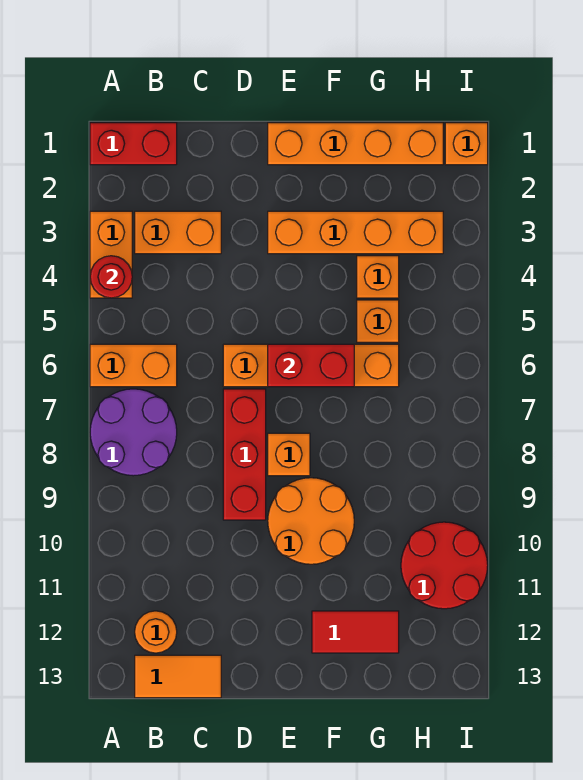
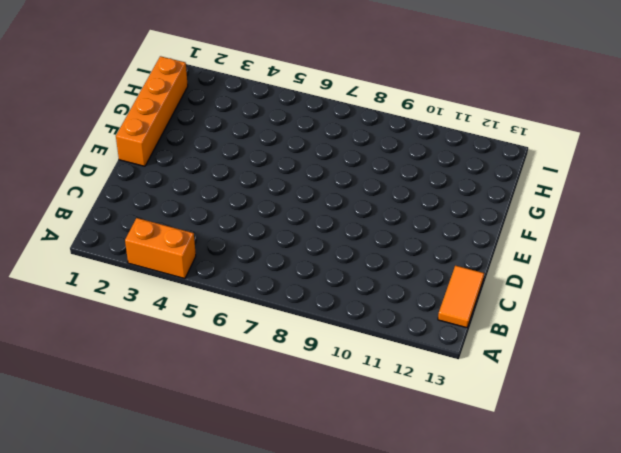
none -> red brick A1:B1 level 1
none -> orange brick A6:B6 level 1
none -> purple round brick A7:B8 level 1

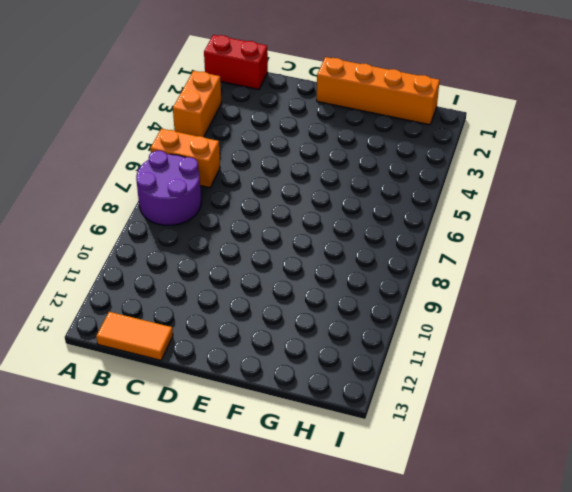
none -> orange brick B3:C3 level 1
none -> orange round brick B12 level 1
none -> orange brick D6:G6 level 1

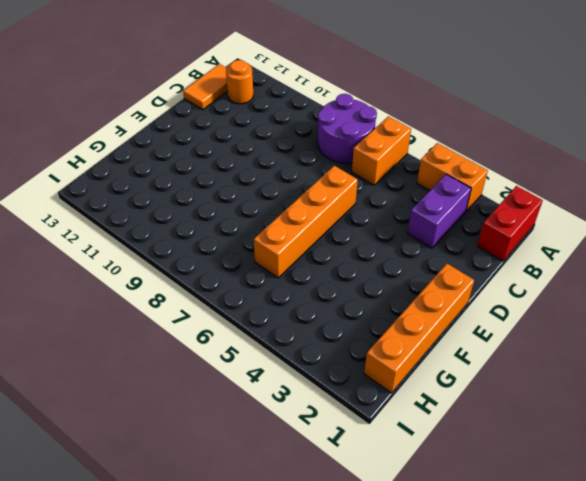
purple brick B3:C3 level 1 -> orange brick B3:C3 level 1
none -> red brick D7:D9 level 1
none -> orange brick E3:H3 level 1
none -> orange brick E8 level 1

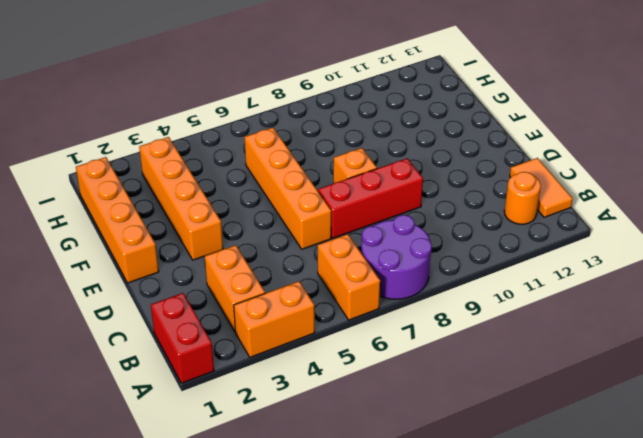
none -> orange round brick E9:F10 level 1
none -> red tile F12:G12 level 1
none -> orange brick G4 level 1

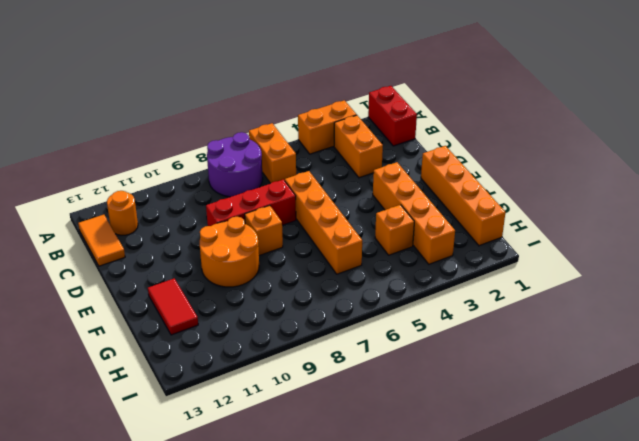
none -> orange brick G5 level 1
none -> red round brick H10:I11 level 1
none -> orange brick I1 level 1

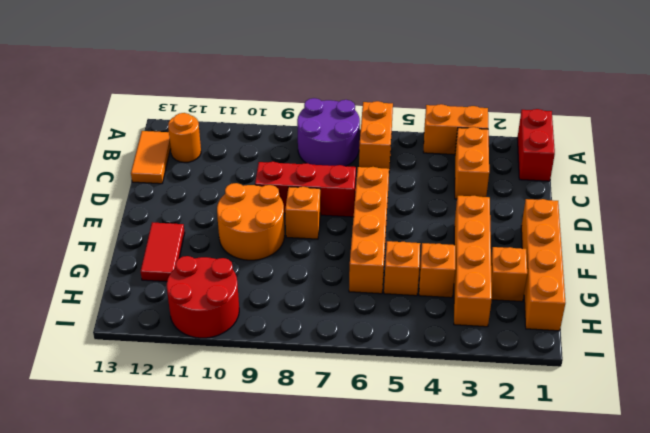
orange brick G2 level 1 -> orange brick I1 level 1
none -> red round brick A4 level 2
none -> red brick E6:F6 level 2

